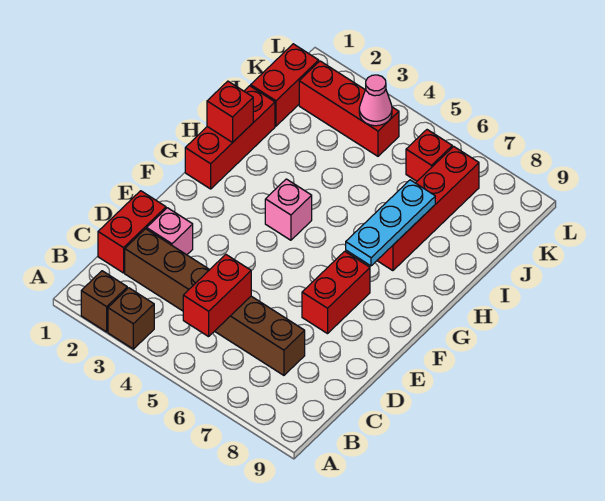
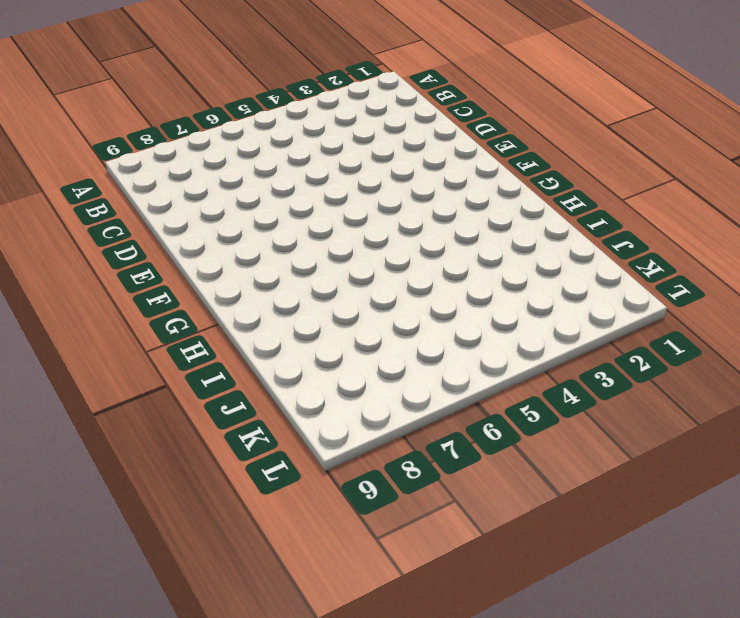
none -> brown brick A2 level 1
none -> brown brick A3 level 1
none -> red brick C1:D1 level 1

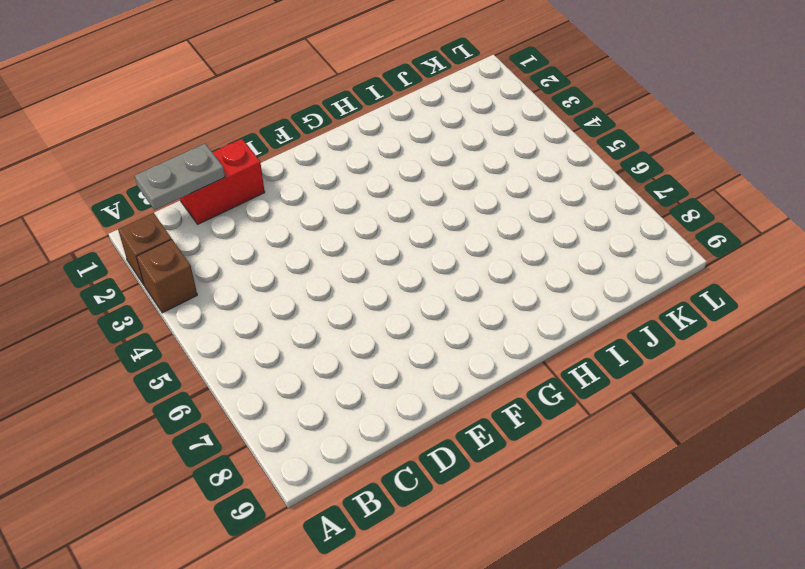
grey plate B1:C1 level 2 -> none
none -> brown brick C2:C7 level 1
none -> pink brick D2 level 1
none -> red brick E7:F7 level 1

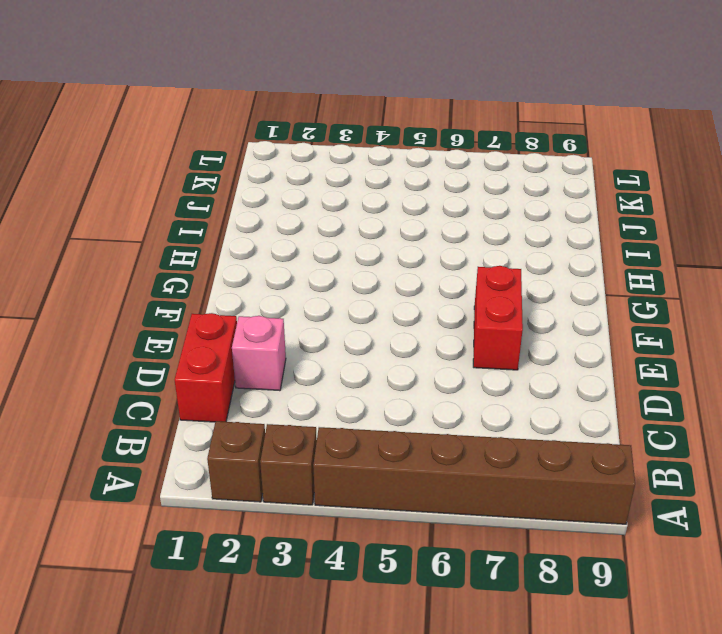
brown brick A4:A9 level 1 -> brown brick C2:C7 level 1
none -> red brick G1:I1 level 1
none -> pink brick G4 level 1
none -> red brick H7:K7 level 1

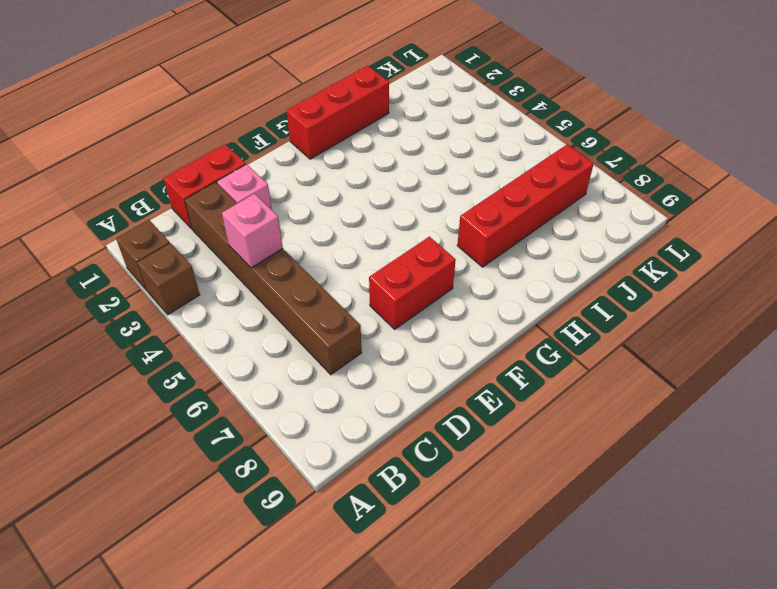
pink brick C4 level 2 -> pink brick G4 level 1
none -> red brick J1:K1 level 1
none -> red brick K2:K4 level 1
none -> red brick K6 level 1

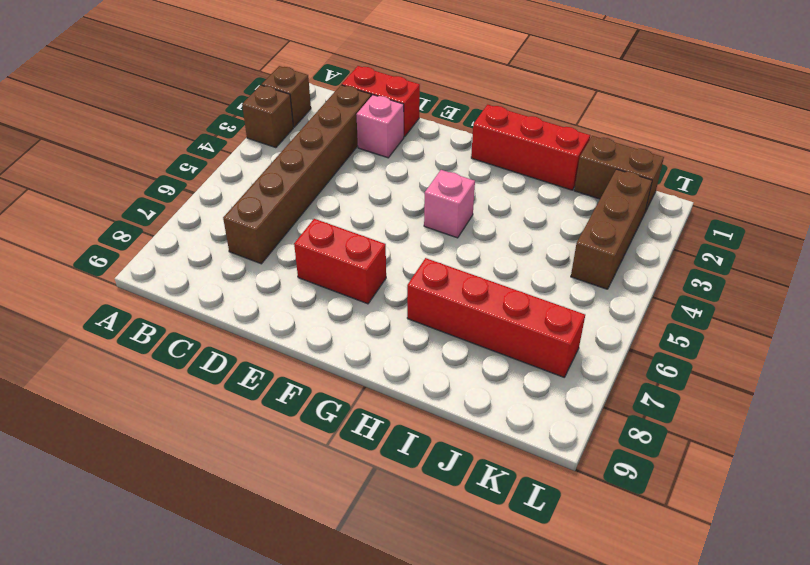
brown brick J1:K1 level 1 -> red brick J1:K1 level 1
brown brick K2:K4 level 1 -> red brick K2:K4 level 1
none -> red brick K6 level 1
none -> red brick B5:C5 level 2
none -> cyan plate G7:I7 level 2

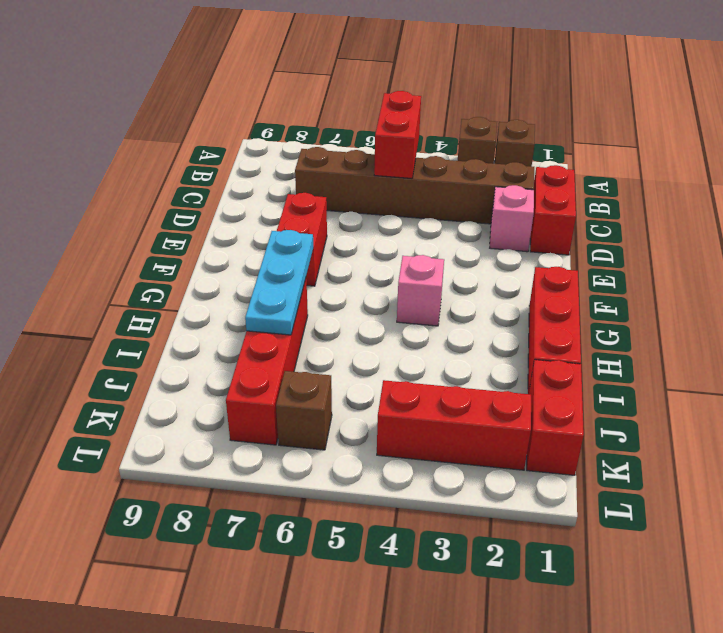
brown brick K6 level 1 -> red brick K6 level 1
none -> red brick H1 level 2
none -> pink cone K4 level 2

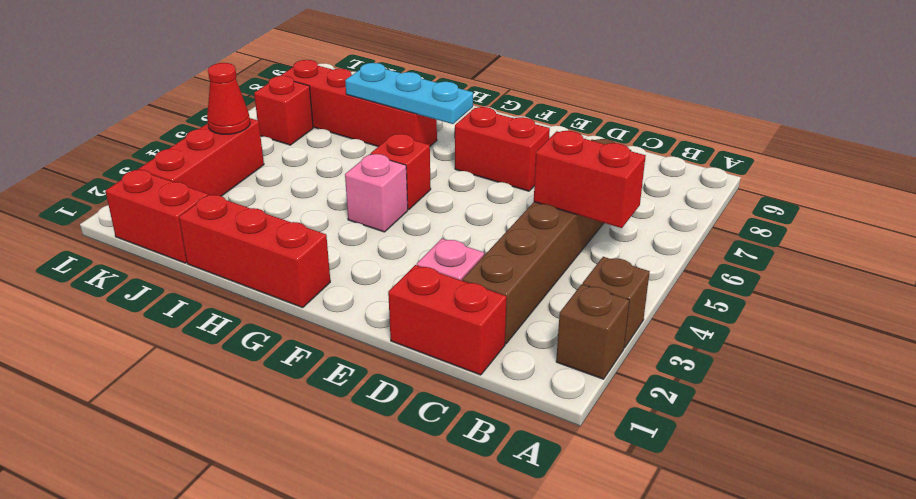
red brick G5 level 1 -> red brick H1 level 2
red cone K4 level 2 -> pink cone K4 level 2

